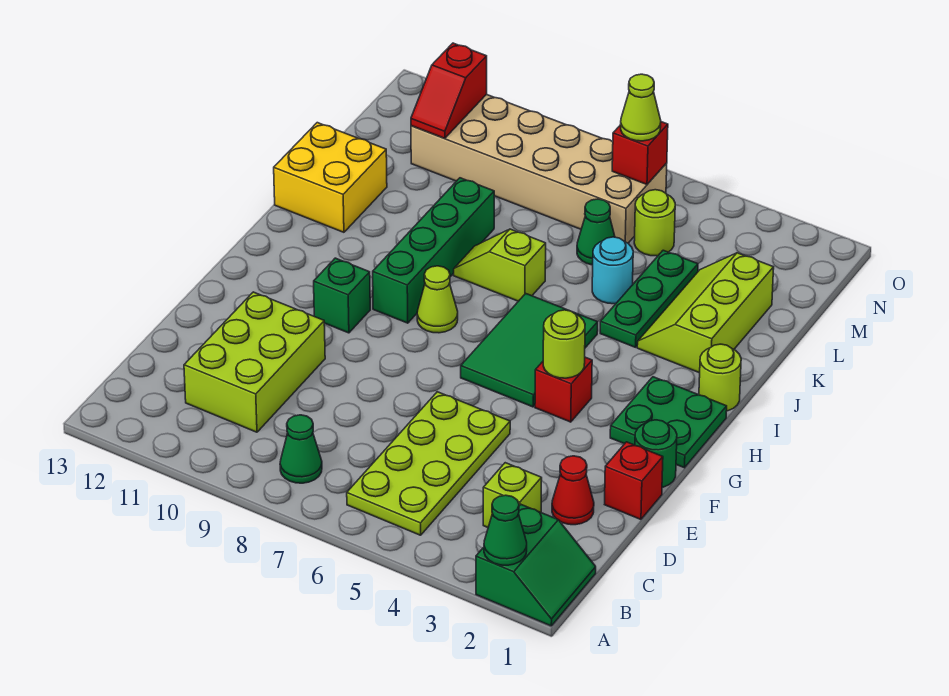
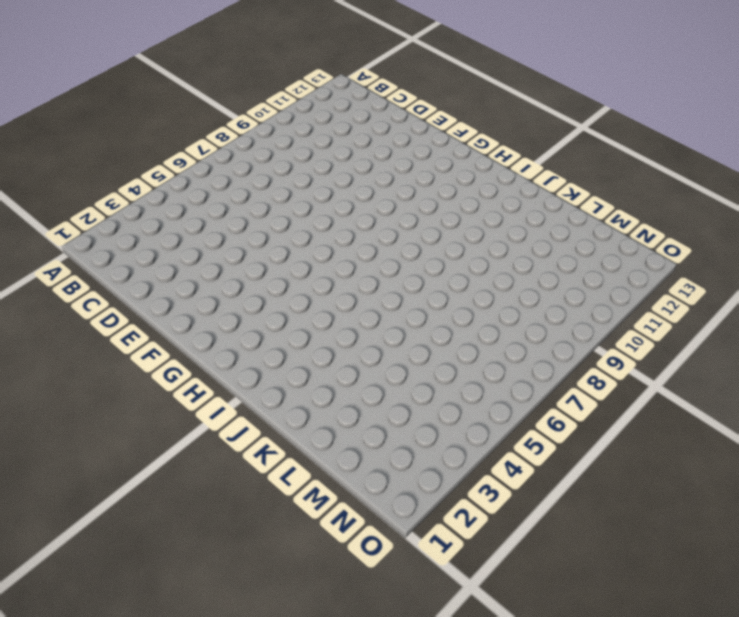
none -> green slope A1:B2 level 1 top 2
none -> lime plate B5:E6 level 1
none -> green cone B8 level 1

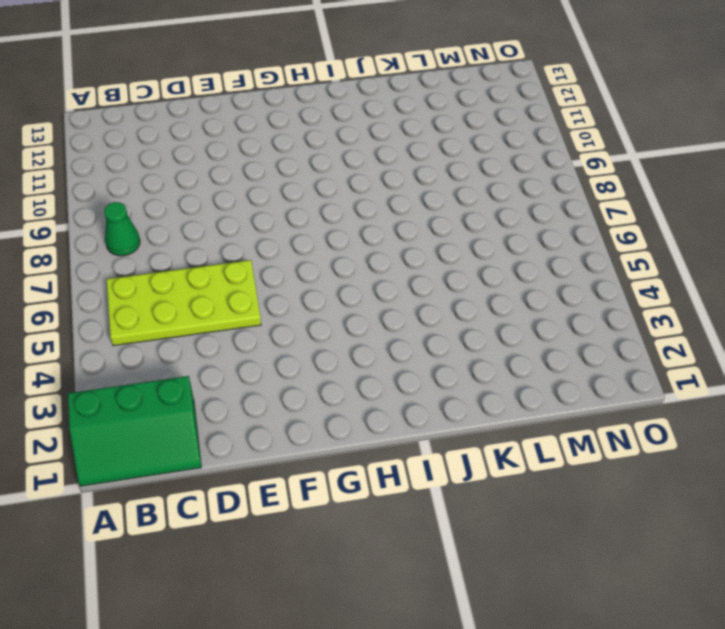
green slope A1:C2 level 1 top 2 -> green slope A1:B2 level 1 top 2
none -> lime brick C3 level 1
none -> lime brick C10:E11 level 1
none -> red cone D2 level 1

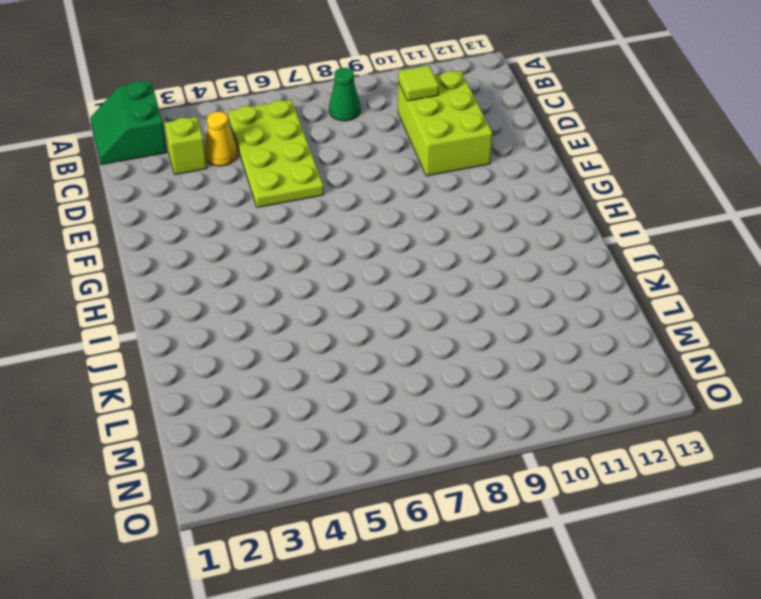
yellow cone C4 level 1 -> none
lime tile C10 level 2 -> none
none -> red cone D2 level 1
none -> red brick E1 level 1
none -> green round brick F1 level 1

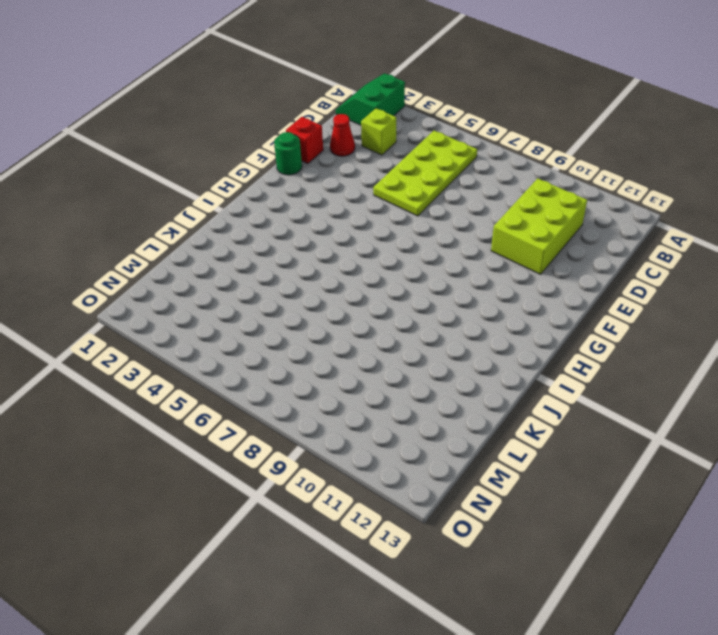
none -> green cone B8 level 1
none -> green plate G1:H2 level 1
none -> red brick G4 level 1

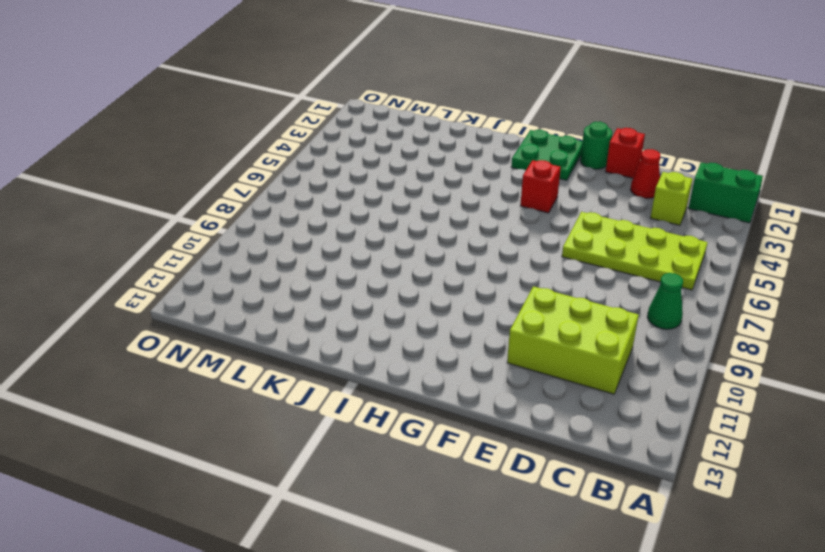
none -> green tile G5:I6 level 1
none -> green brick G10 level 1
none -> lime cone H8 level 1

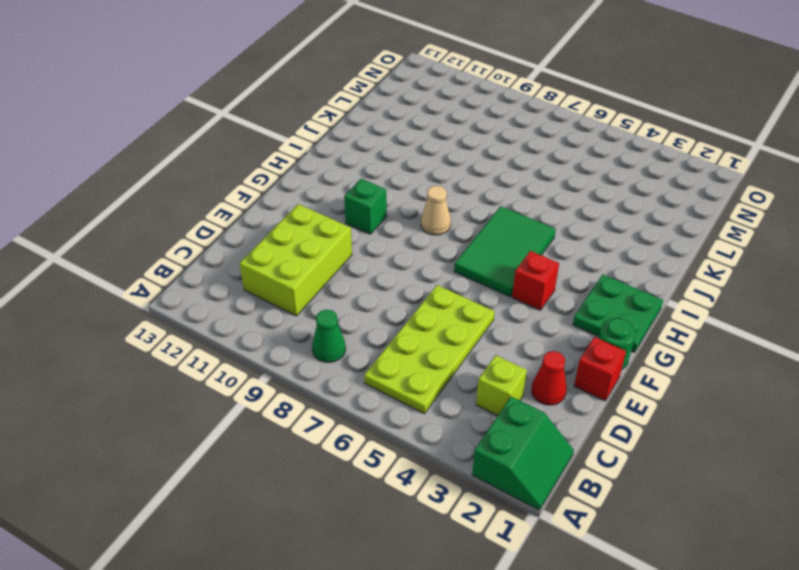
tan cone H8 level 1 -> lime cone H8 level 1
none -> green brick H9:K9 level 1
none -> lime round brick I1 level 1
none -> lime slope J2:L3 level 1 top 2

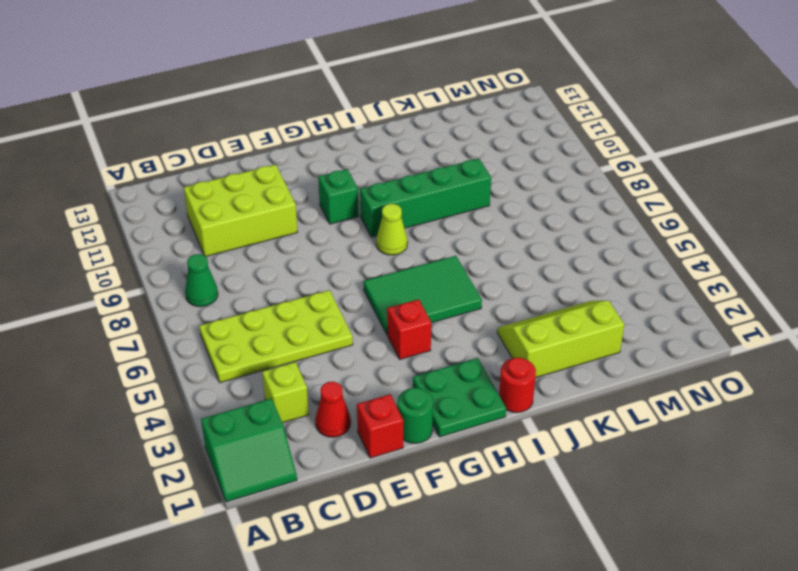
red round brick I1 level 1 -> lime round brick I1 level 1
none -> green plate J4:L4 level 1
none -> lime slope J7:J8 level 1 top 7
none -> yellow brick J12:K13 level 1

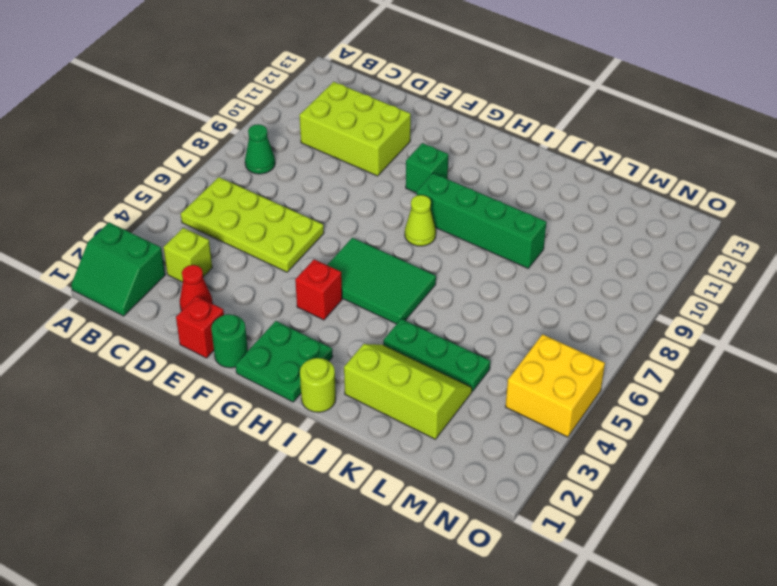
yellow brick N4:O5 level 1 -> yellow brick J12:K13 level 1
none -> lime slope J7:J8 level 1 top 7
none -> cyan round brick K5 level 1
none -> green cone L6 level 1

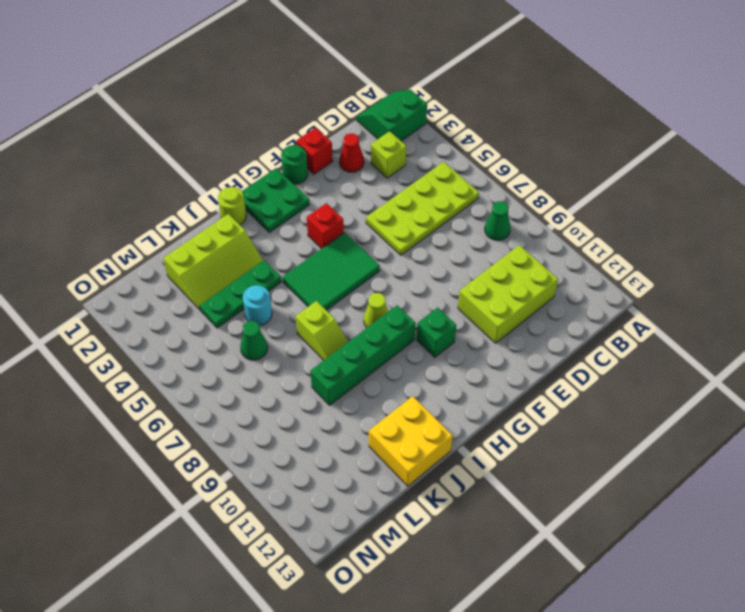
none -> lime round brick M5 level 1
none -> tan brick M6:N11 level 1
none -> green cone A2 level 2

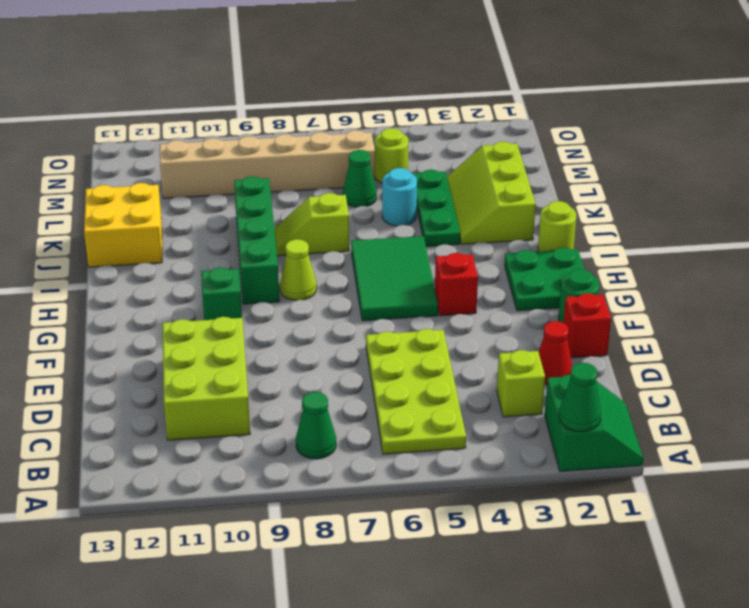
tan brick M6:M11 level 1 -> tan brick M6:N11 level 1
none -> lime round brick G4 level 2
none -> red slope M11:N11 level 2 top N
none -> red brick N6 level 2

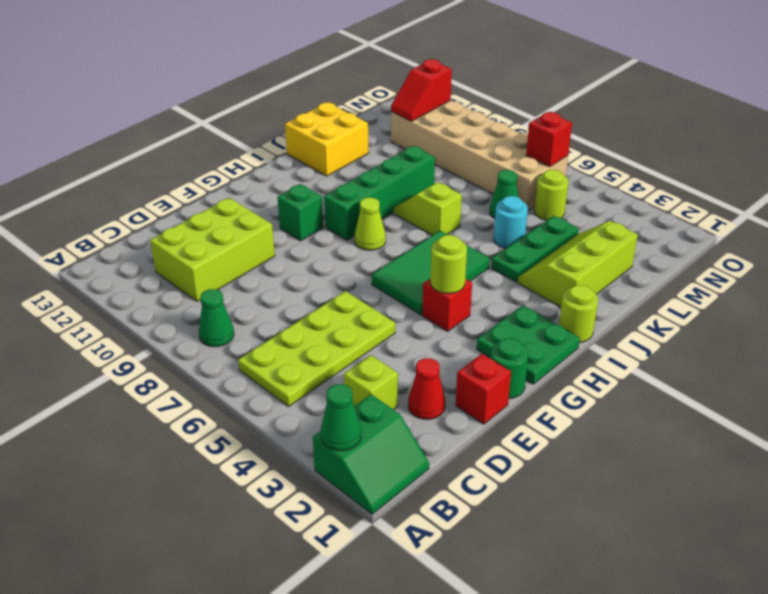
none -> lime cone N6 level 3

